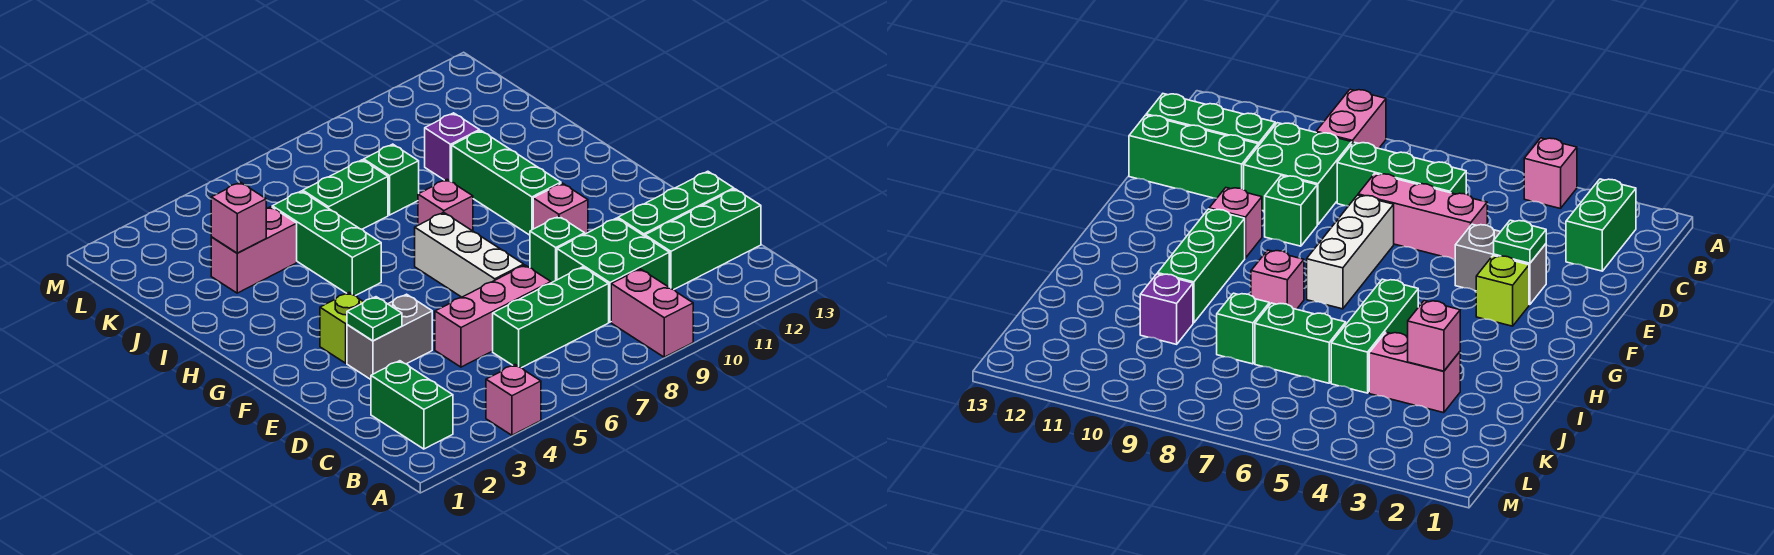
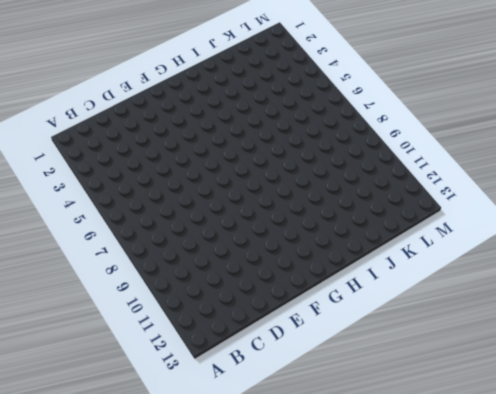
none -> pink brick A4 level 1
none -> pink brick A9:B9 level 1
none -> green brick B2:C2 level 1

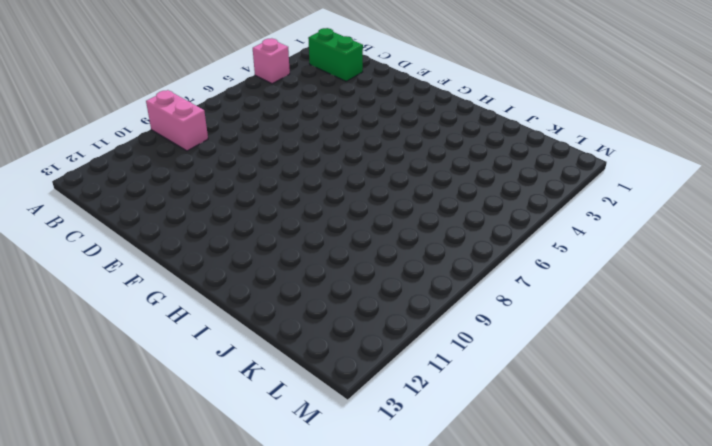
none -> green brick C6:C8 level 1
none -> green brick C9:D10 level 1
none -> green brick C11:C13 level 1

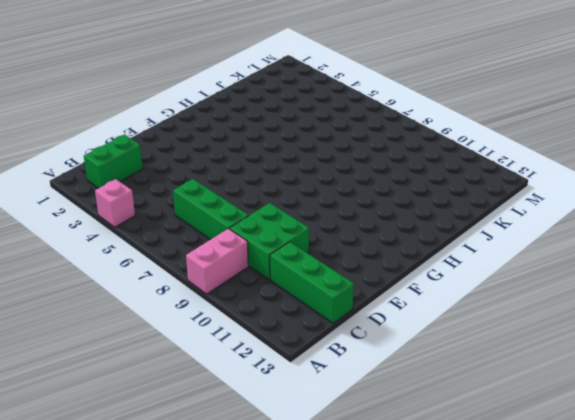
none -> pink brick D5:D7 level 1
none -> green brick D11:D13 level 1
none -> grey brick E3:E4 level 1

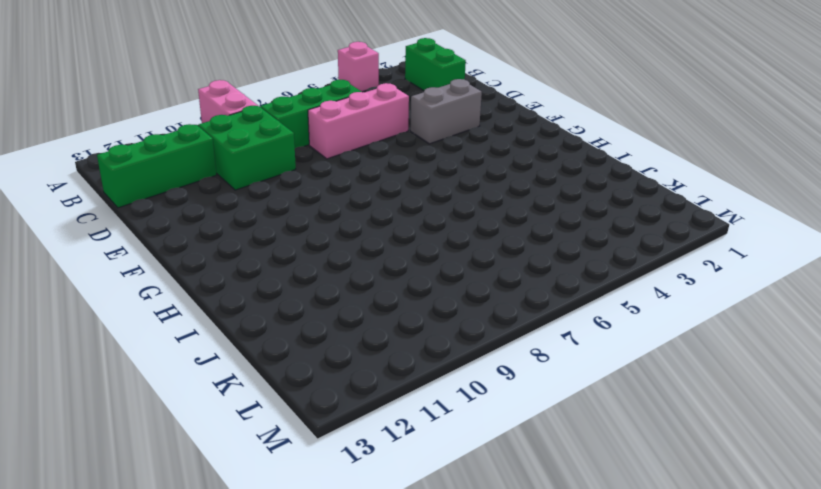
none -> green brick D11:D13 level 1
none -> white brick E7:G7 level 1
none -> green brick E9 level 1

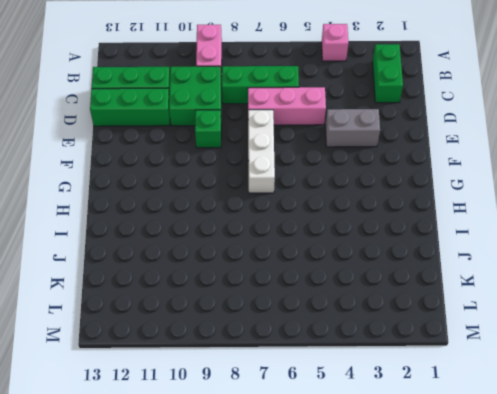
none -> lime brick F3 level 1
none -> pink brick F10 level 1
none -> green brick G10:I10 level 1

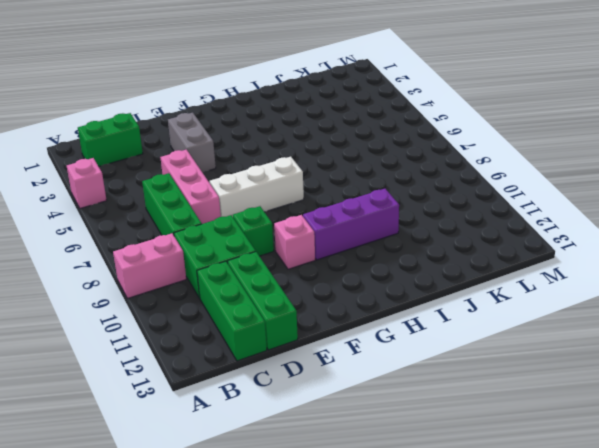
purple brick G10:I10 level 1 -> green brick G10:I10 level 1
none -> lime brick F3 level 1
none -> green brick H5:J5 level 1
none -> pink brick H8 level 1

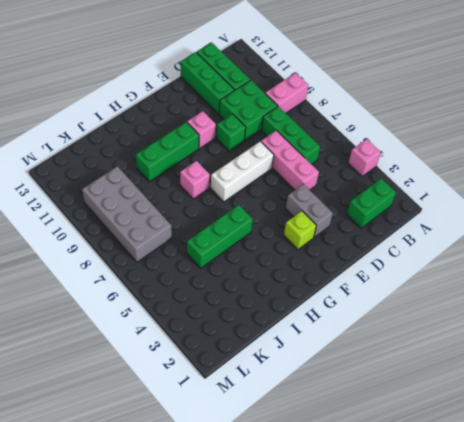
grey brick K7:L10 level 1 -> none
none -> pink brick J3:J4 level 1
none -> green brick J6:J7 level 1
none -> green brick J8 level 1

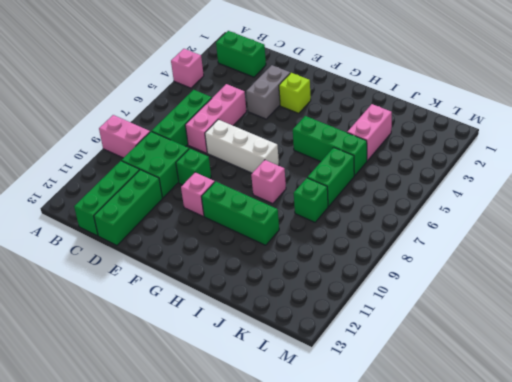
none -> purple brick J10 level 1
none -> green plate E3 level 2
none -> pink brick J3 level 2

